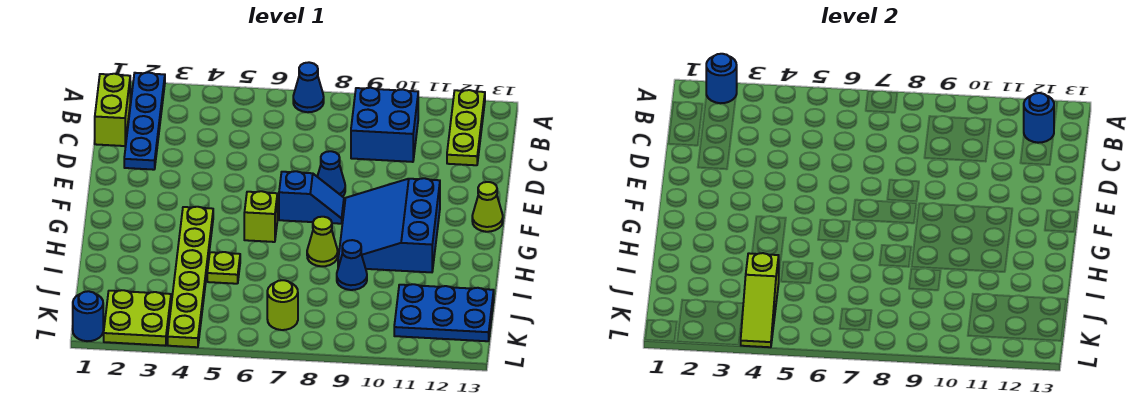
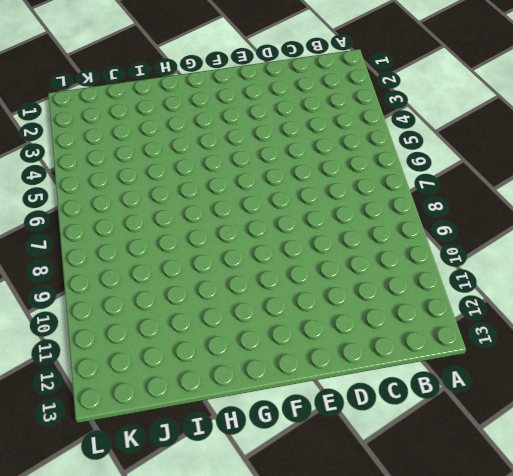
none -> blue plate A2:D2 level 1
none -> blue cone A7 level 1
none -> lime plate A12:C12 level 1

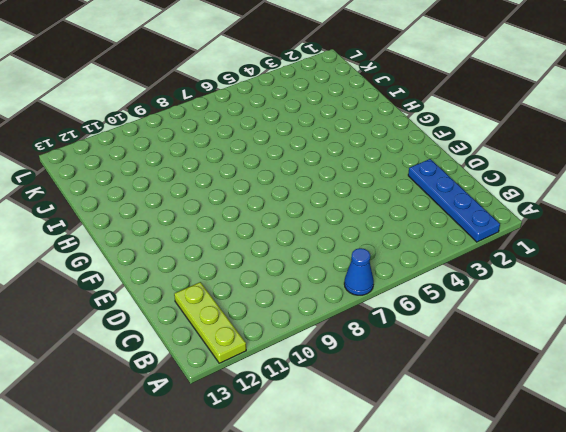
none -> lime brick B1:C1 level 1
none -> blue brick B9:C10 level 1
none -> blue cone E8 level 1

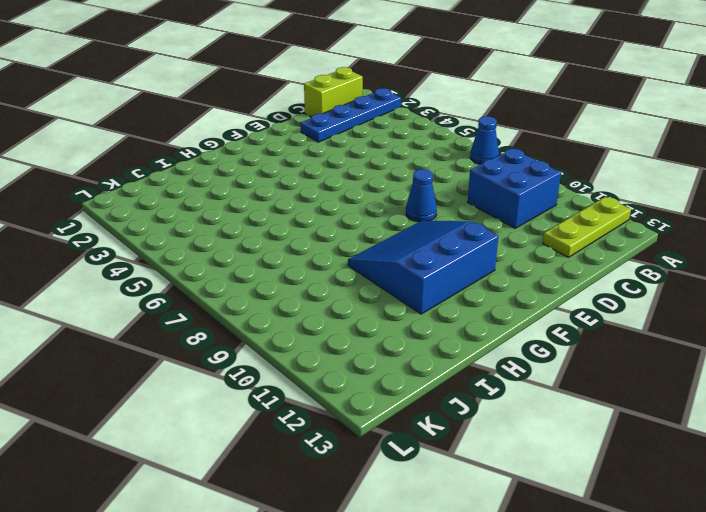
none -> blue slope F7:F8 level 1 top 7
none -> lime cone F13 level 1
none -> lime plate G4:L4 level 1

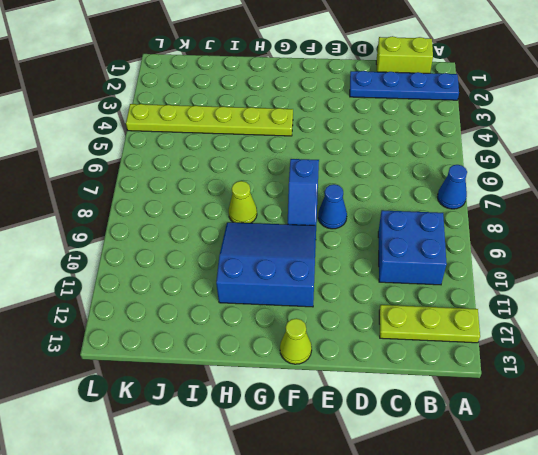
none -> lime brick G6 level 1
none -> lime plate I5 level 1
none -> blue cone I9 level 1

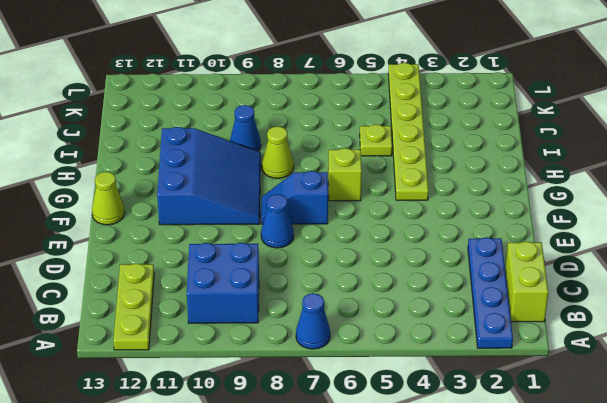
none -> blue plate J11:K13 level 1
none -> lime plate K2:L3 level 1
none -> lime round brick K7 level 1

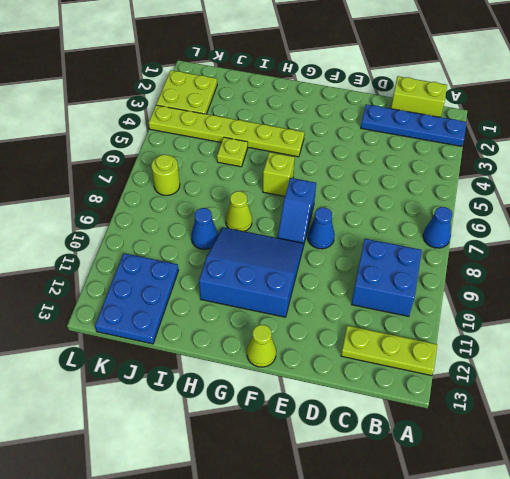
none -> blue round brick L1 level 1
none -> blue round brick A2 level 2
none -> blue round brick B12 level 2

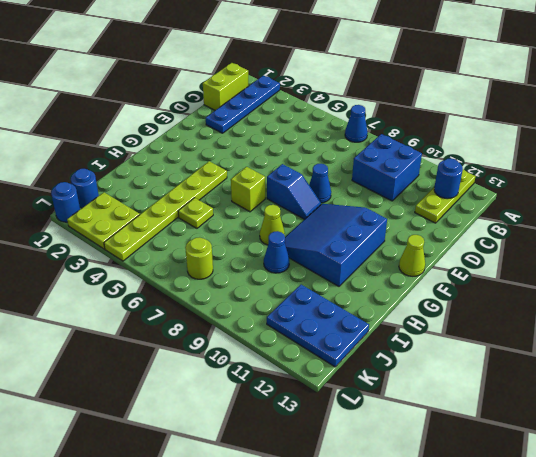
blue round brick K1 level 1 -> blue round brick A2 level 2
none -> lime slope J4:L4 level 2 top J

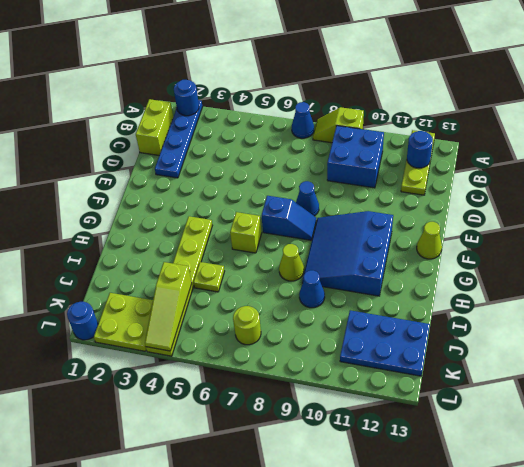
lime slope A8:A9 level 1 top 9 -> none

